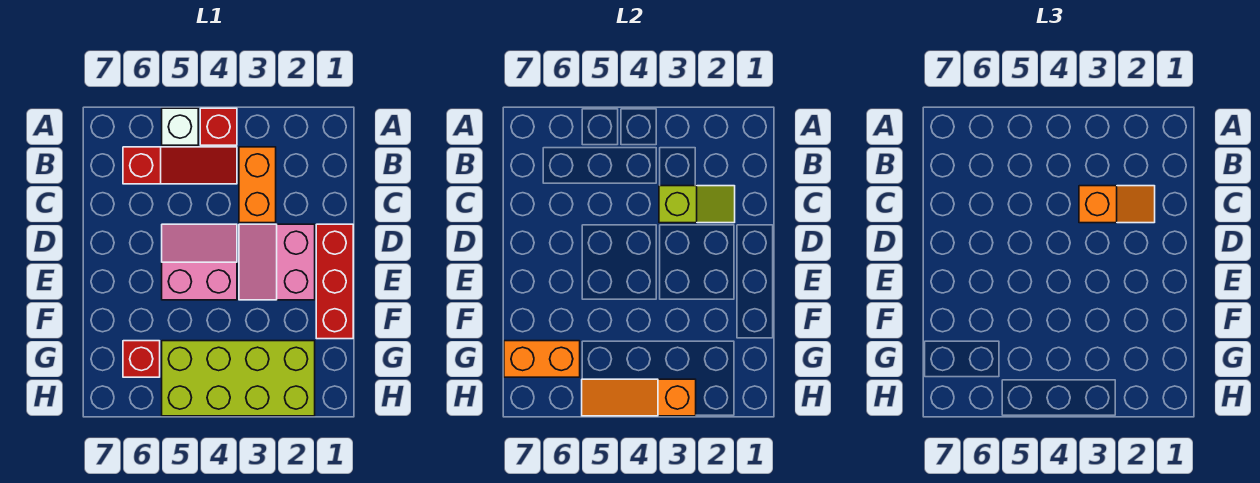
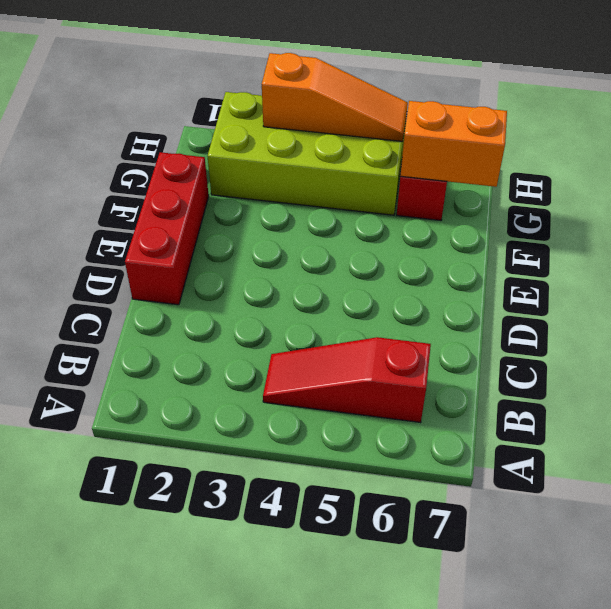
none -> red brick A4 level 1
none -> white brick A5 level 1
none -> orange brick B3:C3 level 1

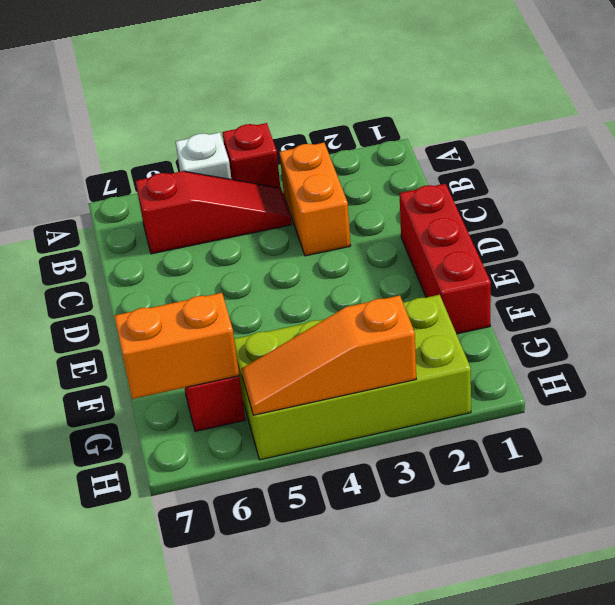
none -> pink slope D2:E3 level 1 top 2
none -> pink slope D4:E5 level 1 top E
none -> lime slope C2:C3 level 2 top 3

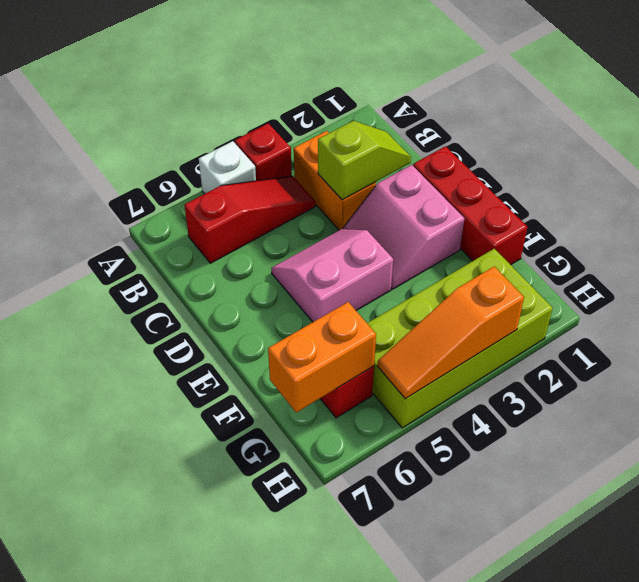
none -> orange slope C2:C3 level 3 top 3

